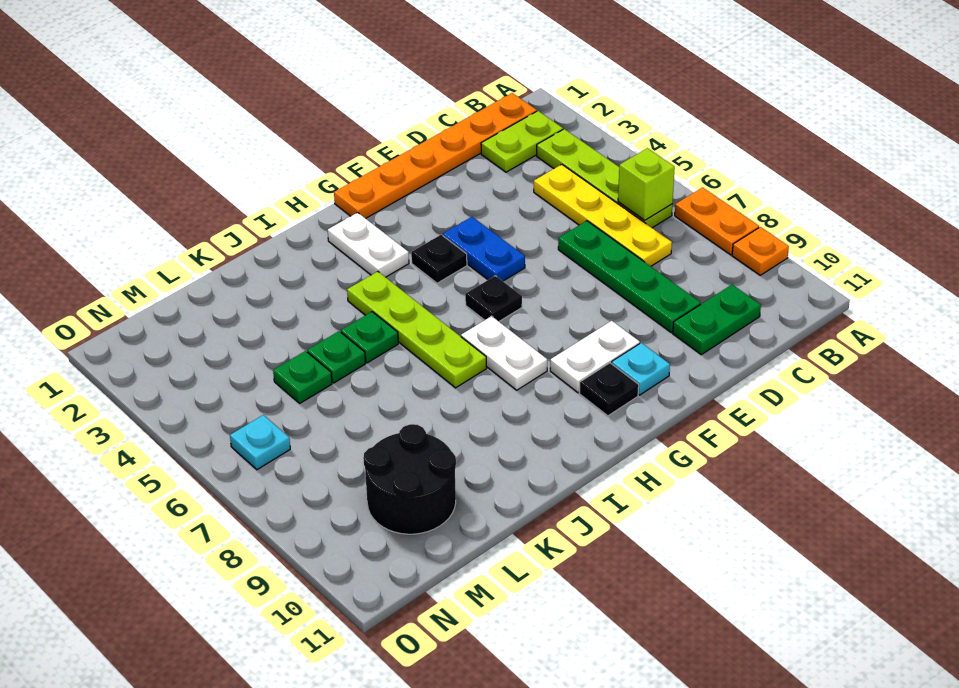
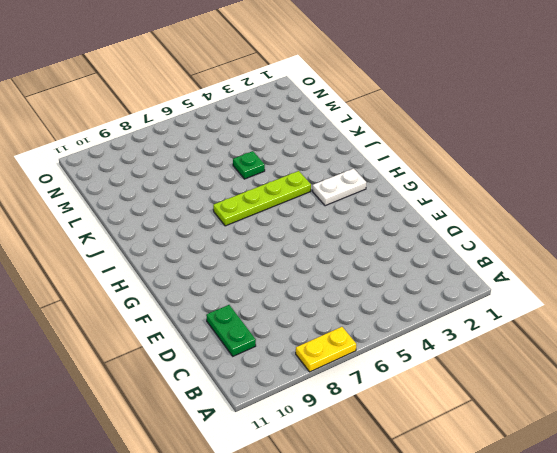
yellow plate A7:A8 level 1 -> orange plate A7:A8 level 1
none -> orange plate A9 level 1
none -> orange plate B1:G1 level 1
none -> lime plate B2:C2 level 1

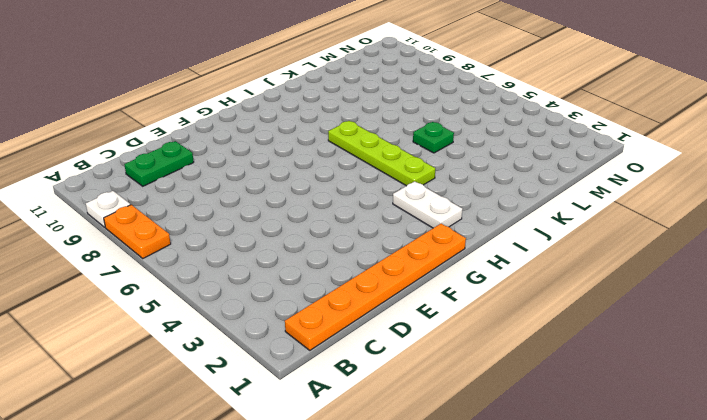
white plate A9 level 1 -> orange plate A9 level 1
none -> lime plate B2:C2 level 1
none -> lime plate B3:B6 level 1
none -> yellow plate C4:C7 level 1

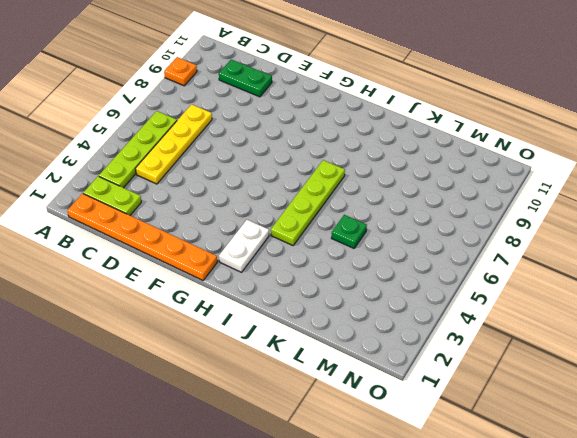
none -> orange plate A7:A8 level 1
none -> green plate D6:D9 level 1
none -> blue plate F4:F5 level 1

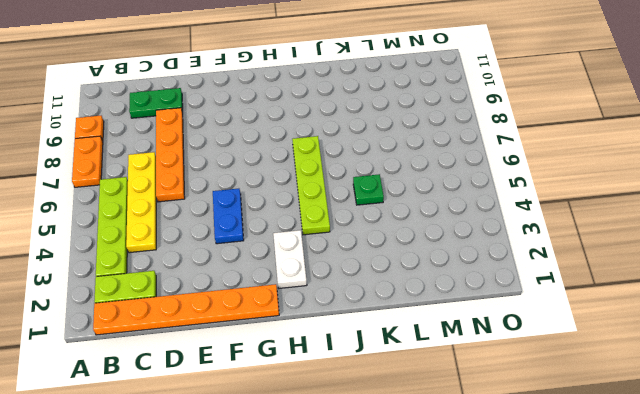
orange plate D6:D9 level 1 -> green plate D6:D9 level 1
none -> white plate F9:G9 level 1
none -> cyan plate F10 level 1
none -> black plate G4 level 1

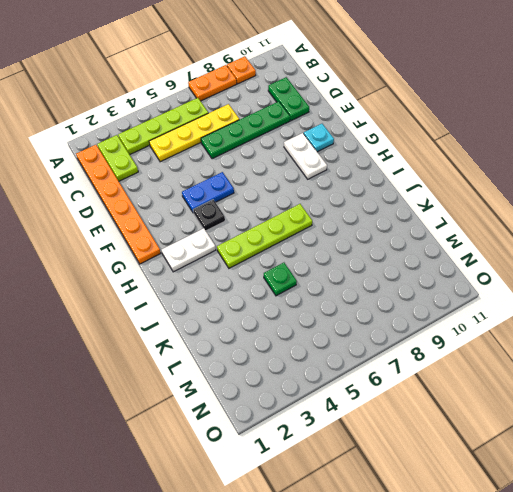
none -> black plate G6 level 1
none -> black plate G10 level 1
none -> white plate H7:H8 level 1

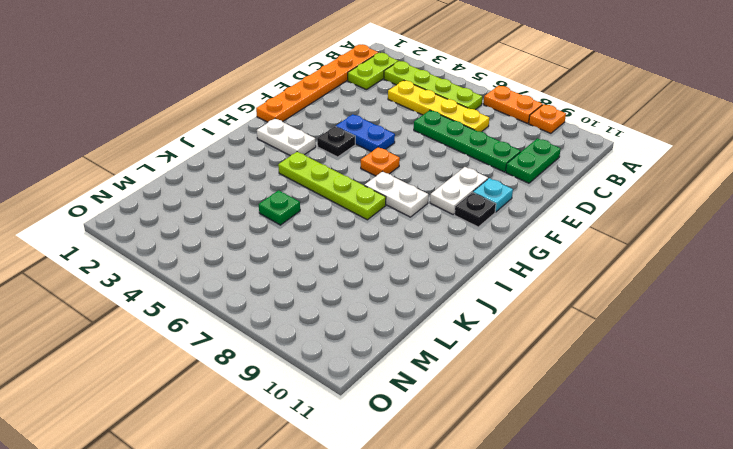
orange plate G6 level 1 -> black plate G6 level 1
none -> green plate J5 level 1
none -> green plate L5 level 1
none -> black round brick L9:M10 level 1

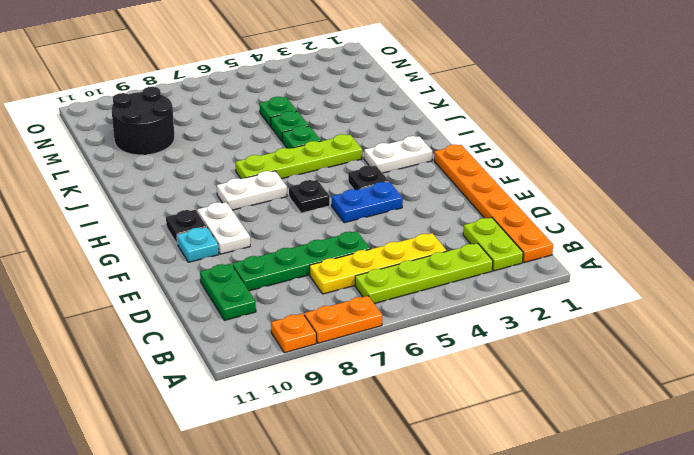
none -> cyan plate N6 level 1
none -> lime brick B6 level 2

